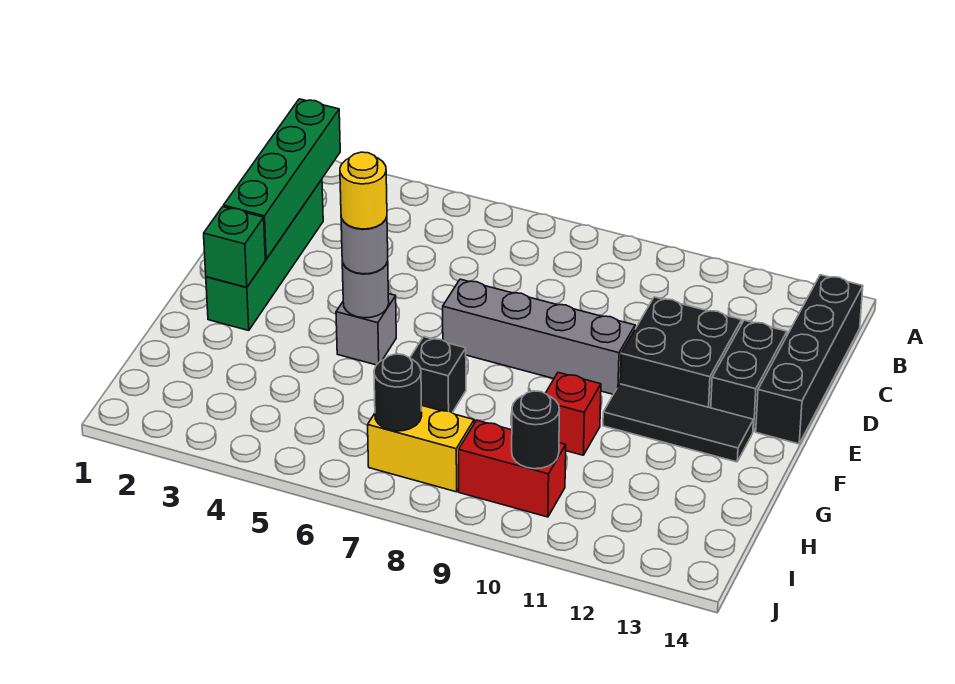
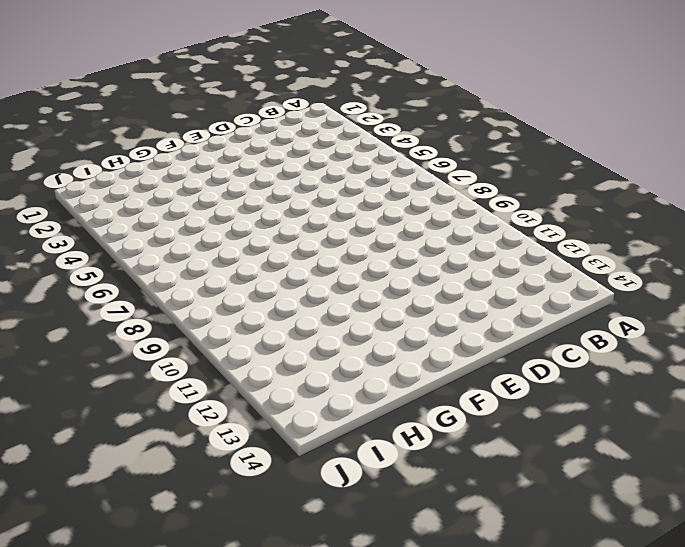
none -> black brick B14:E14 level 1
none -> green brick C2:F2 level 1
none -> black brick D11:E12 level 1

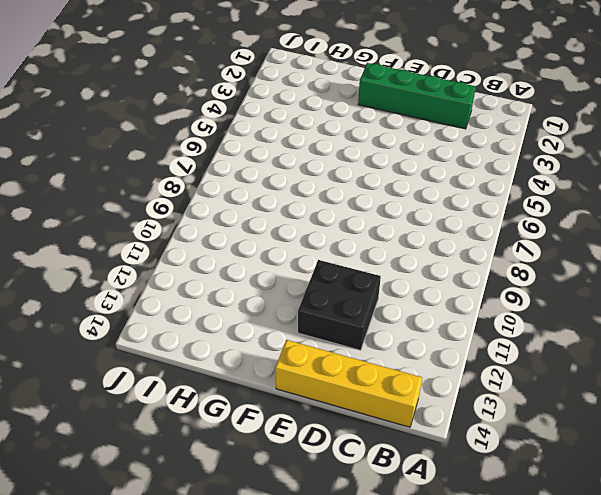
yellow brick B14:E14 level 1 -> black brick B14:E14 level 1
none -> black brick D13:E13 level 1
none -> grey brick E7:E10 level 1
none -> grey brick F5 level 1

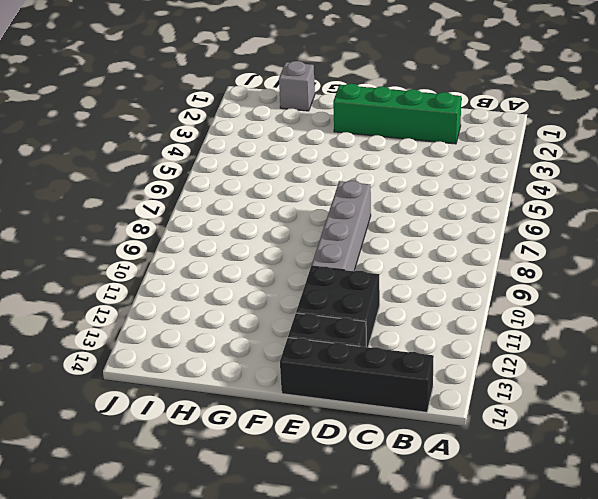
grey brick H1 level 1 -> grey brick F5 level 1
none -> black tile F11:F13 level 1
none -> black brick G7 level 1
none -> red brick G10 level 1

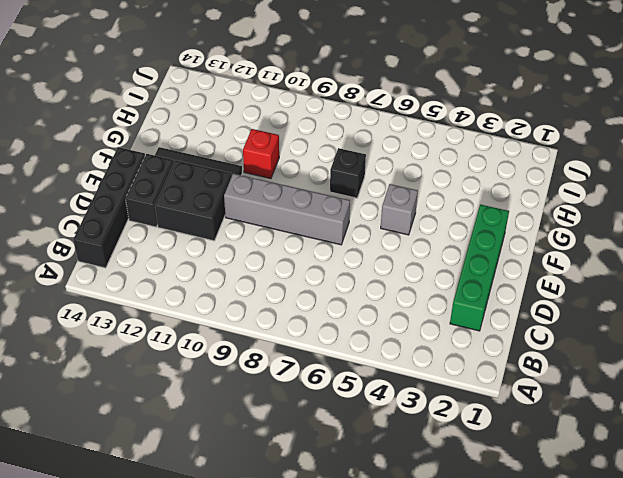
none -> yellow brick I7:I8 level 1
none -> red brick I9:I10 level 1
none -> green brick B2:E2 level 2

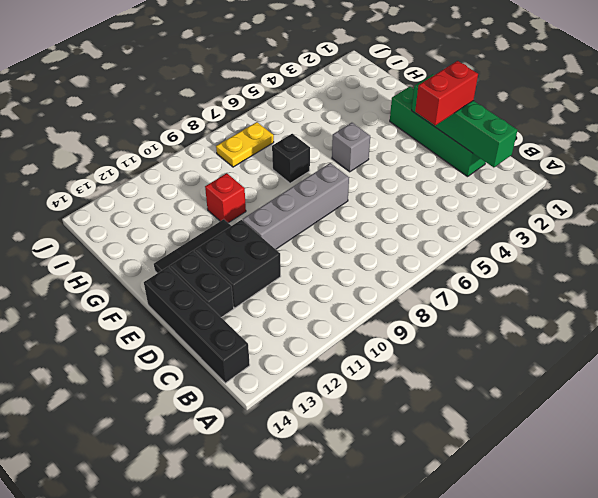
red brick D2:D3 level 3 -> red brick I9:I10 level 1
yellow plate I7:I8 level 1 -> yellow brick I7:I8 level 1
none -> green brick F2 level 2
none -> grey round brick F5 level 2
none -> black round brick I7 level 2

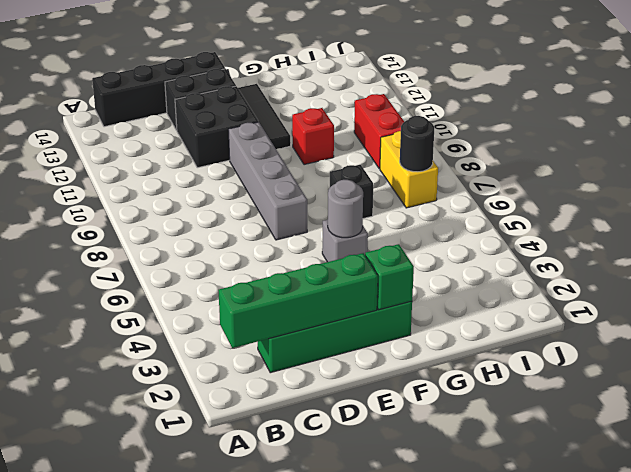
none -> black round brick I10 level 2
none -> grey round brick F5 level 3
none -> yellow round brick F5 level 4

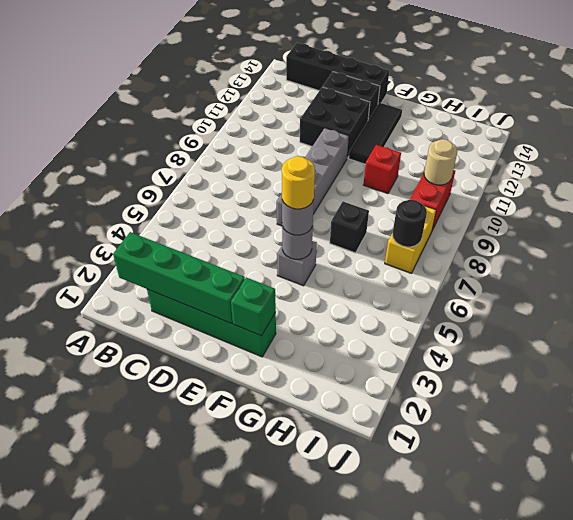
tan round brick I10 level 2 -> black round brick I10 level 2

